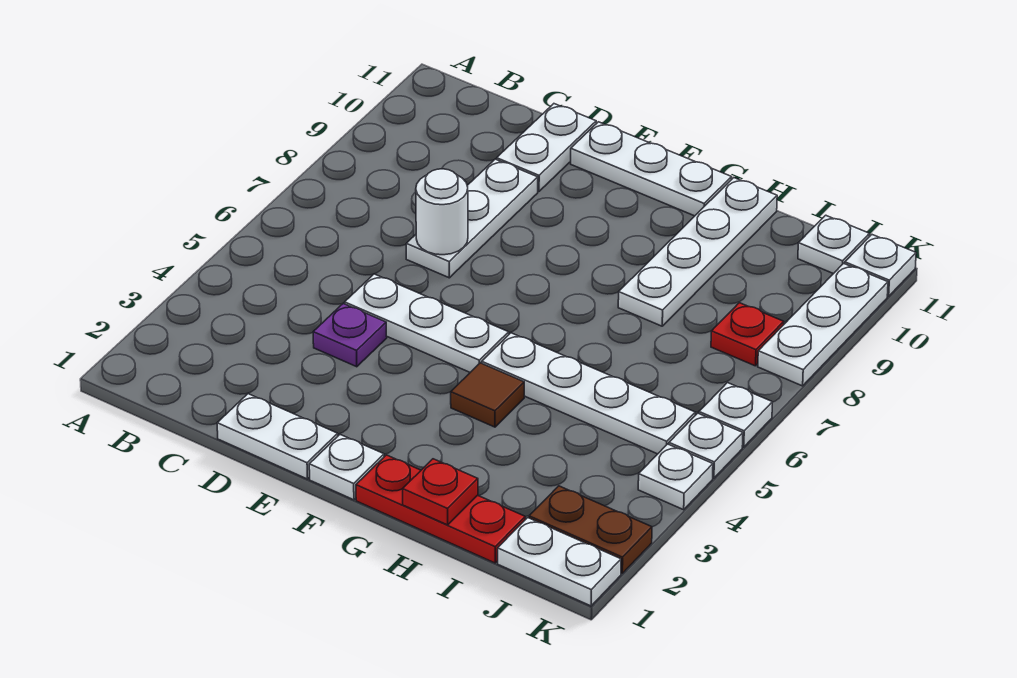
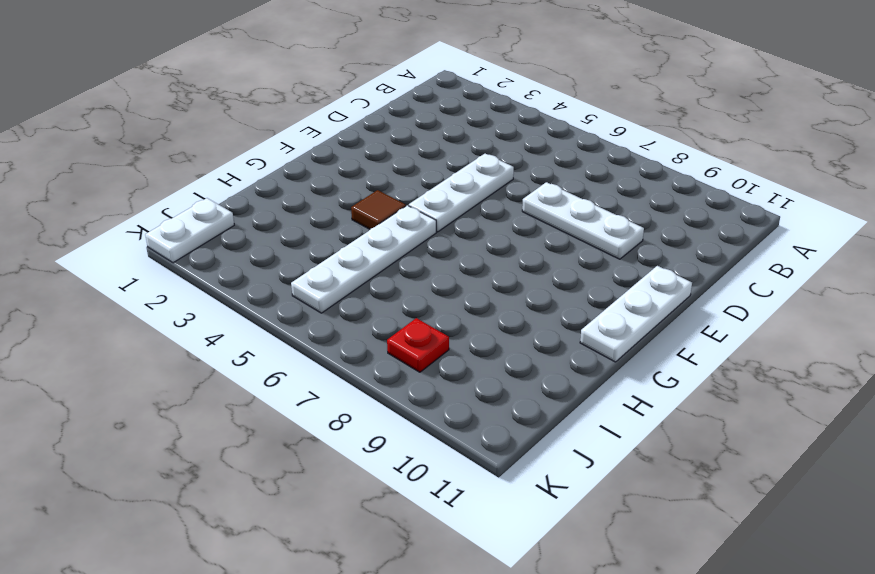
none -> white plate D1:E1 level 1
none -> purple plate D4 level 1
none -> white plate D10:D11 level 1

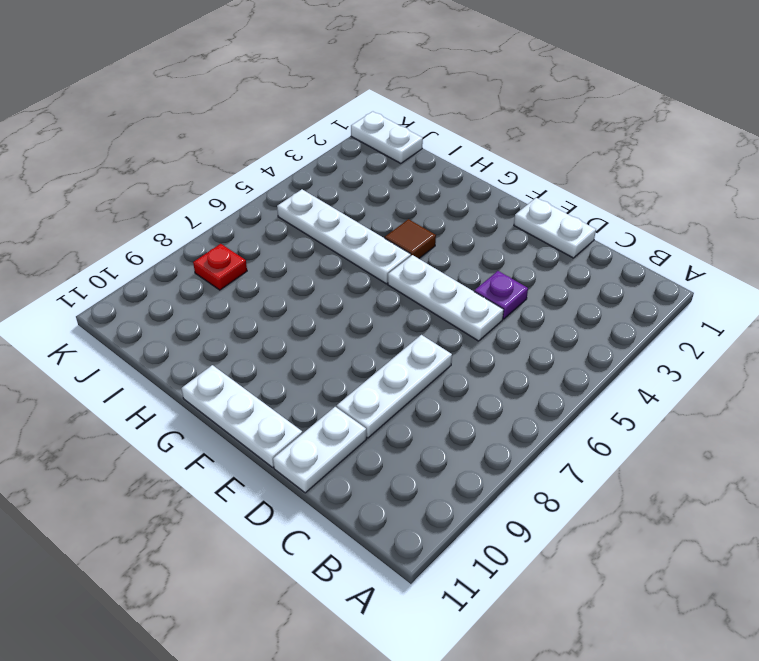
none -> white plate F1 level 1
none -> red plate G1:I1 level 1
none -> white plate H8:H11 level 1

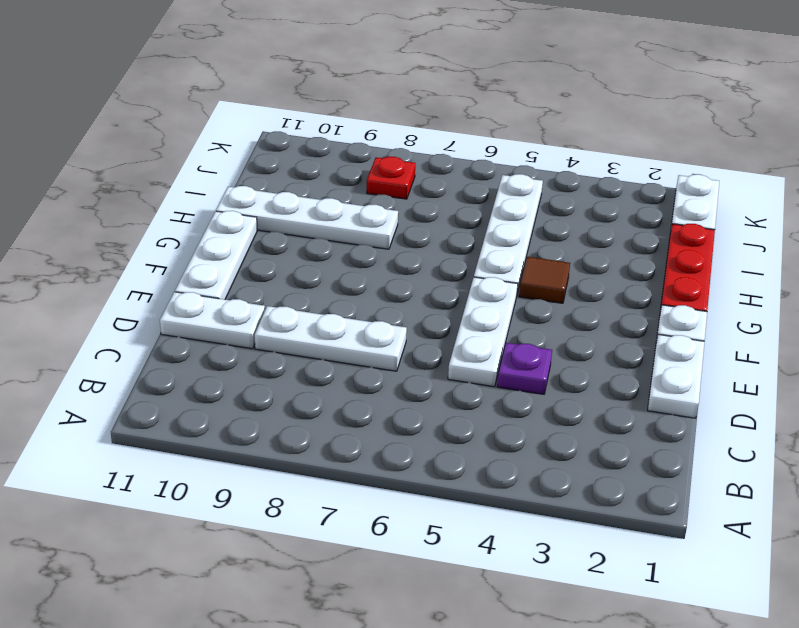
none -> brown plate J2:K2 level 1
none -> white plate J11 level 1
none -> white plate K4 level 1

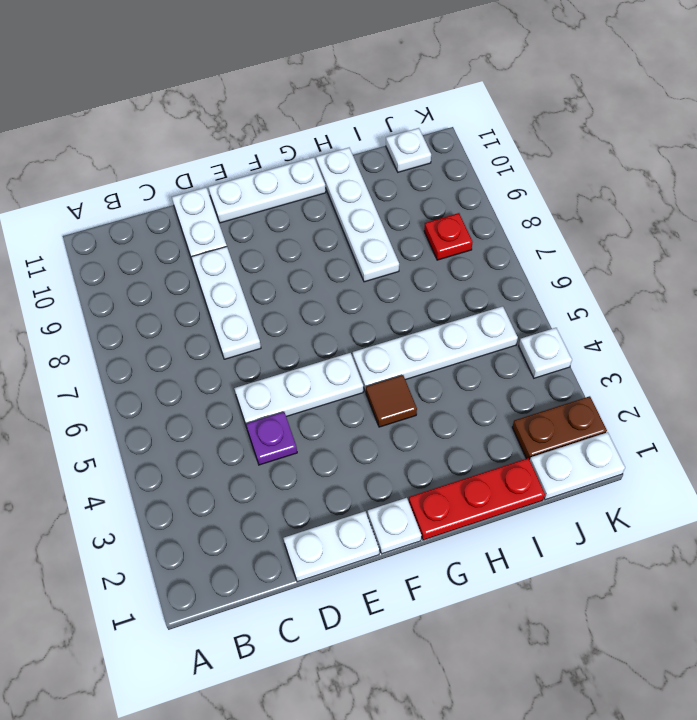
none -> white plate K5 level 1
none -> white plate K6 level 1
none -> white plate K8:K10 level 1

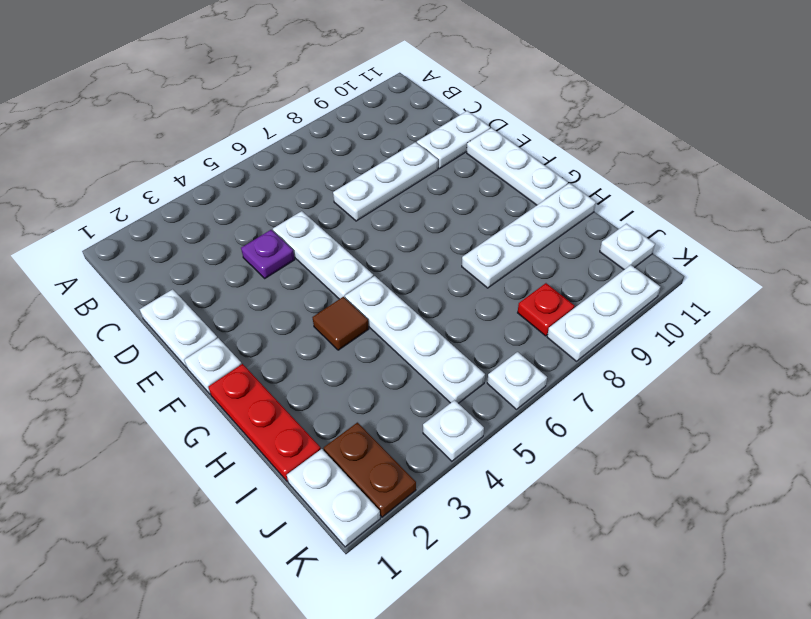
none -> white plate K5 level 1
none -> white plate K11 level 1
none -> white round brick D7 level 2

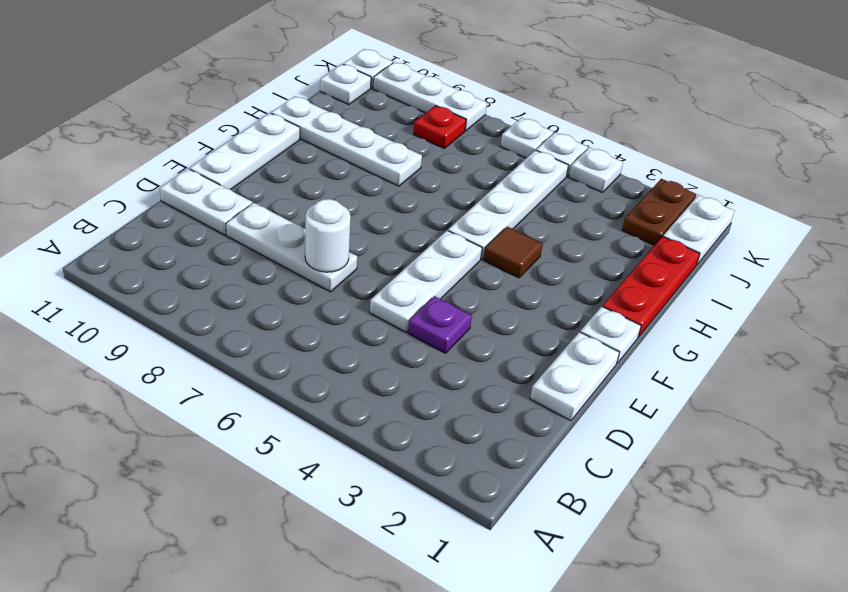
none -> red plate H1 level 2

